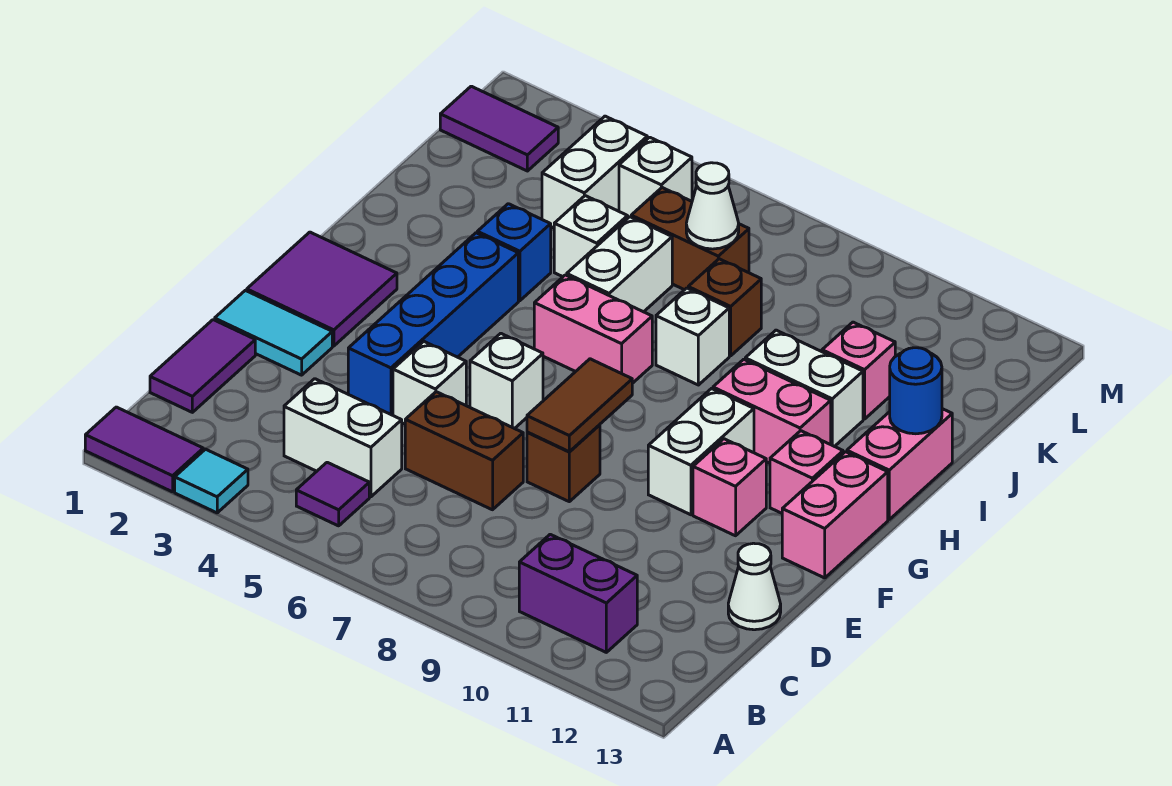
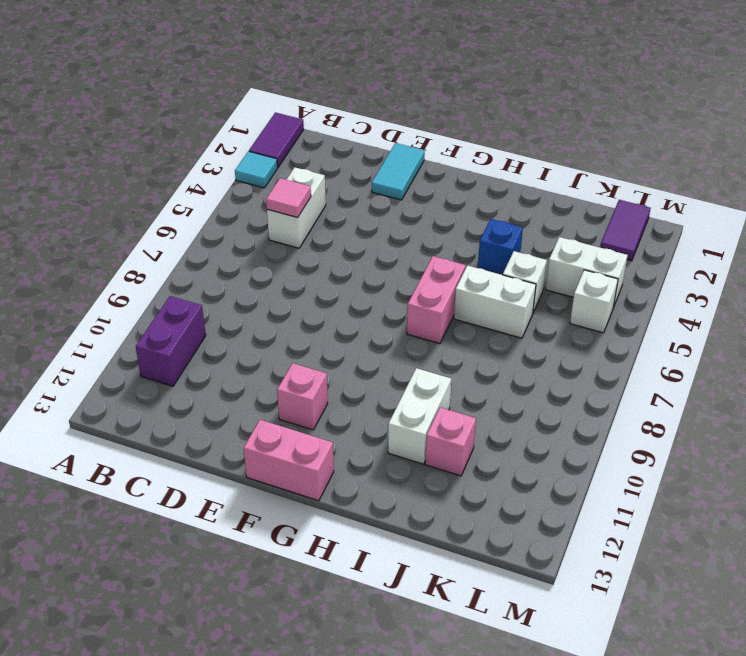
pink tile C5 level 2 -> none
none -> purple tile B5 level 1
none -> purple tile C1:D1 level 1
none -> brown brick D6:D7 level 1
none -> white cone D13 level 1

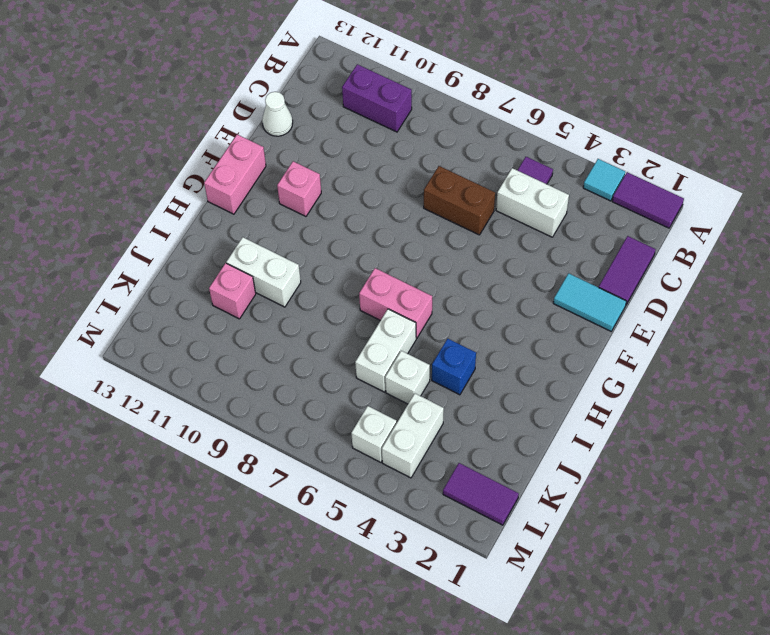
none -> blue brick E4:H4 level 1
none -> white brick E5 level 1
none -> brown brick E8 level 1
none -> purple tile F1:G2 level 1

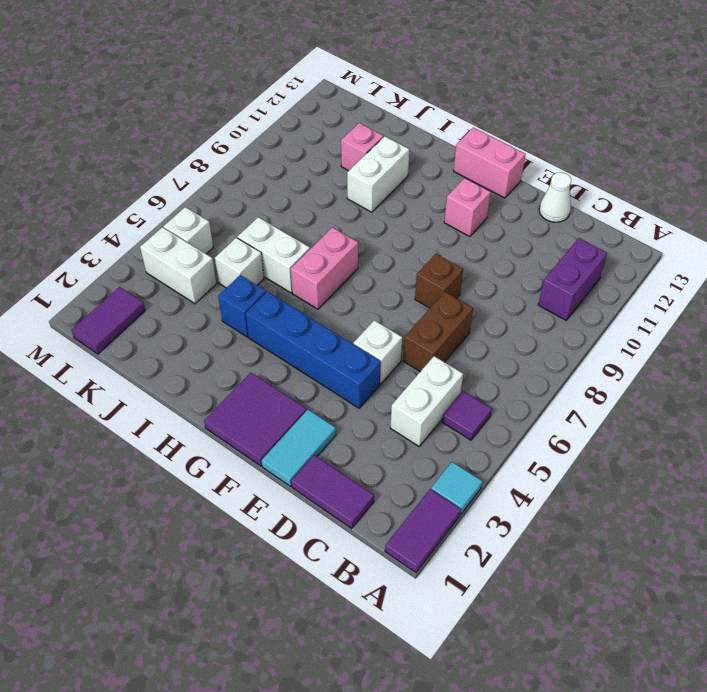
none -> white brick F6 level 1
none -> white brick F10:G10 level 1
none -> pink brick G12 level 1
none -> pink brick H10:H11 level 1

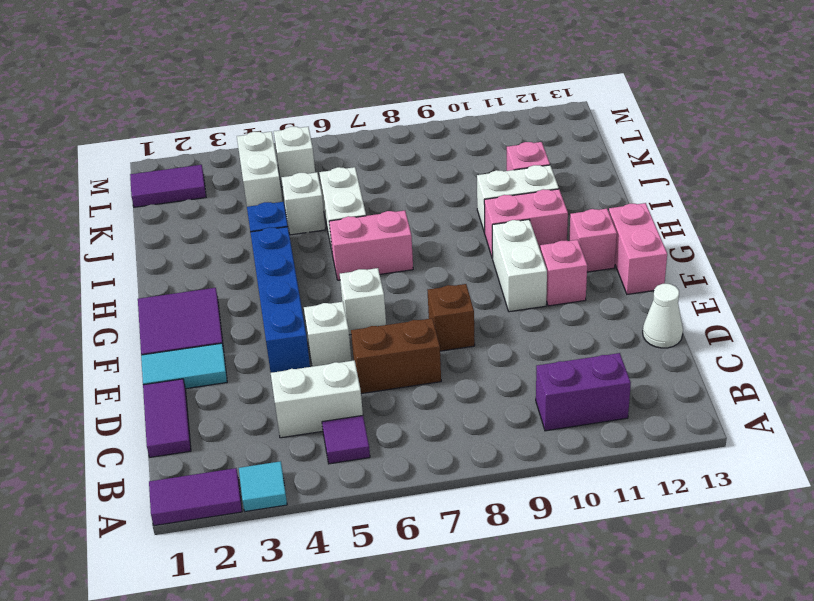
none -> pink brick H13:I13 level 1
none -> white brick I8 level 1
none -> brown brick J8 level 1
none -> brown brick K6:K7 level 1

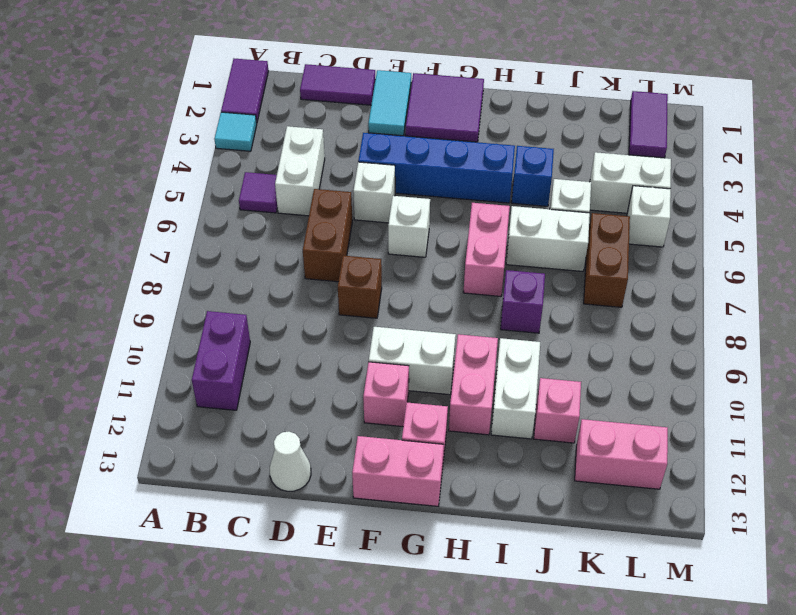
purple brick I8 level 1 -> white brick I8 level 1
pink brick K12:L12 level 1 -> pink brick H13:I13 level 1
none -> brown brick J8 level 1
none -> brown tile E8:F8 level 2
none -> blue round brick I13 level 2
none -> white cone K7 level 2

